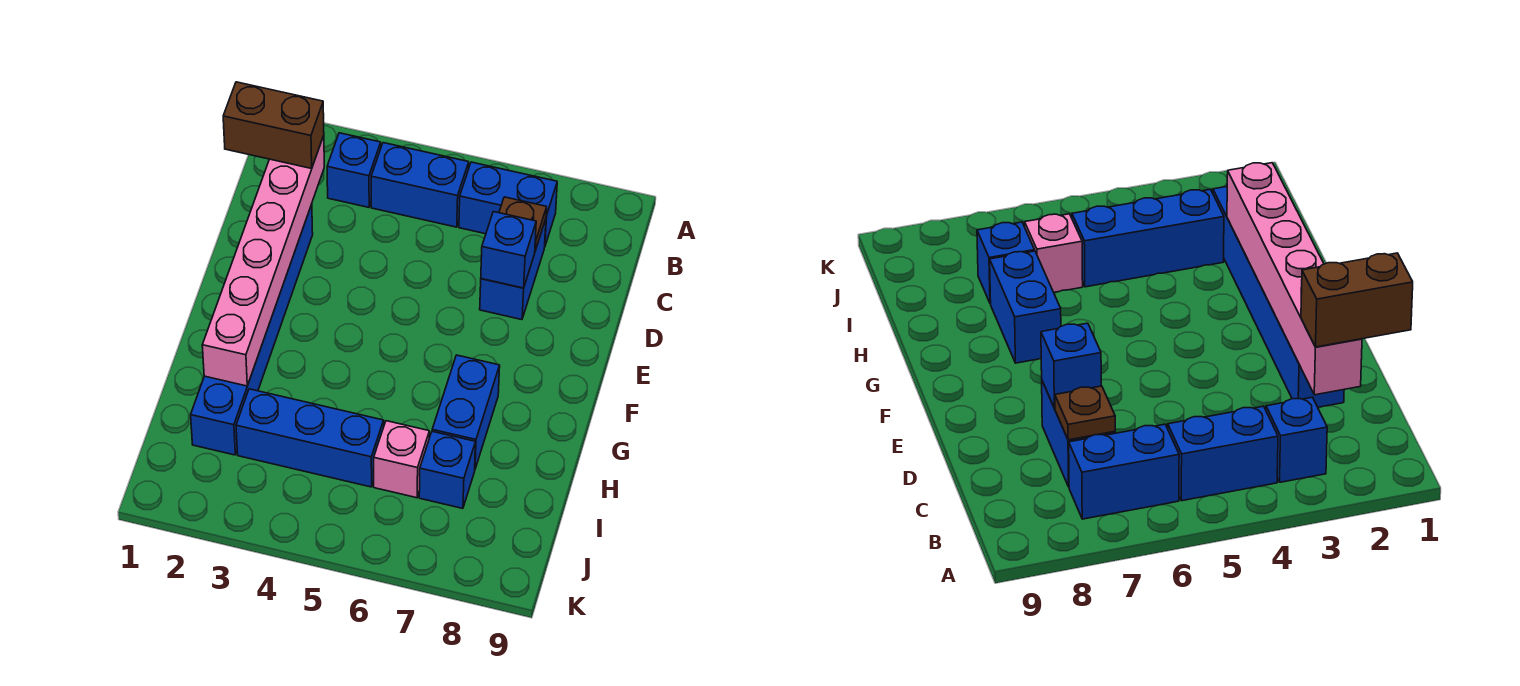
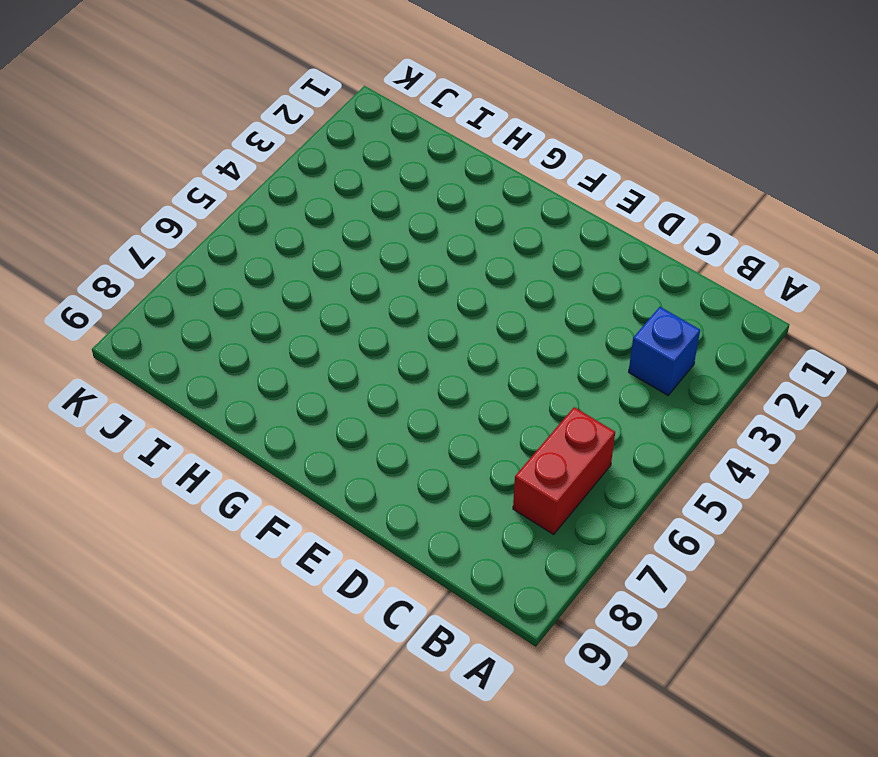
red brick B6:B7 level 1 -> blue brick B6:B7 level 1
none -> blue brick B4:B5 level 1
none -> blue brick C7:D7 level 1
none -> blue brick D2:I2 level 1

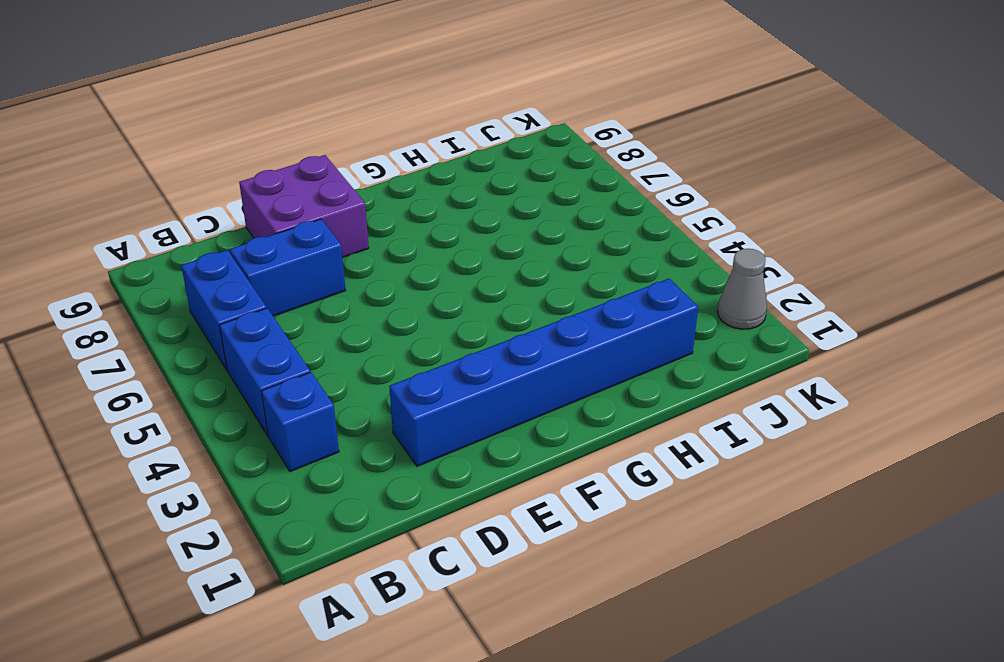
purple brick D8:E9 level 1 -> none
grey cone K2 level 1 -> none
none -> blue brick G7:H7 level 1
none -> blue brick I3:I5 level 1
none -> pink brick I6 level 1

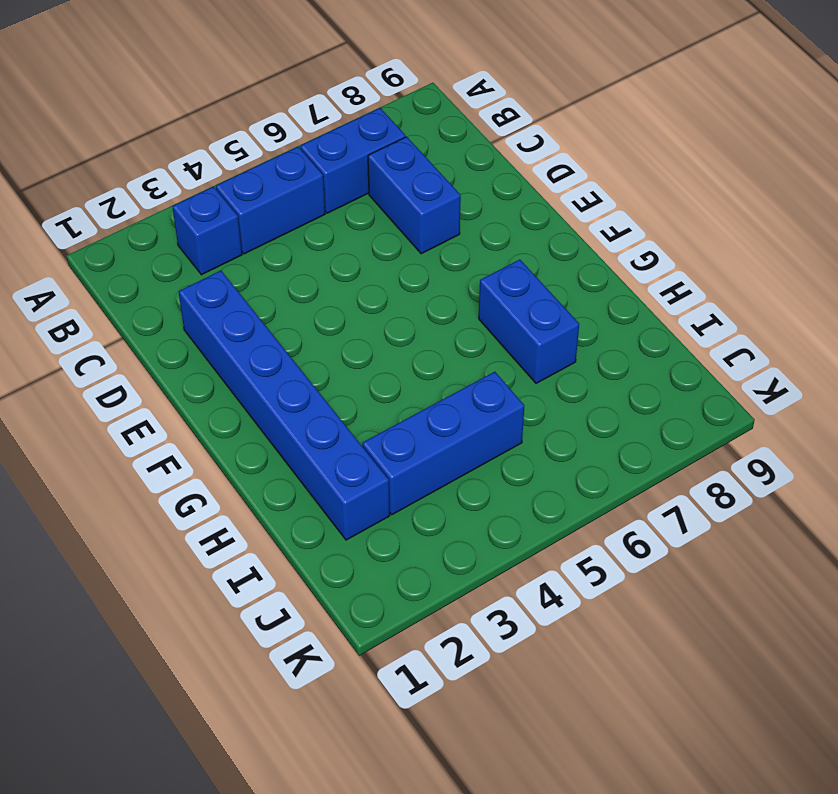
none -> pink brick I6 level 1
none -> blue brick I7 level 1
none -> pink brick C2:H2 level 2

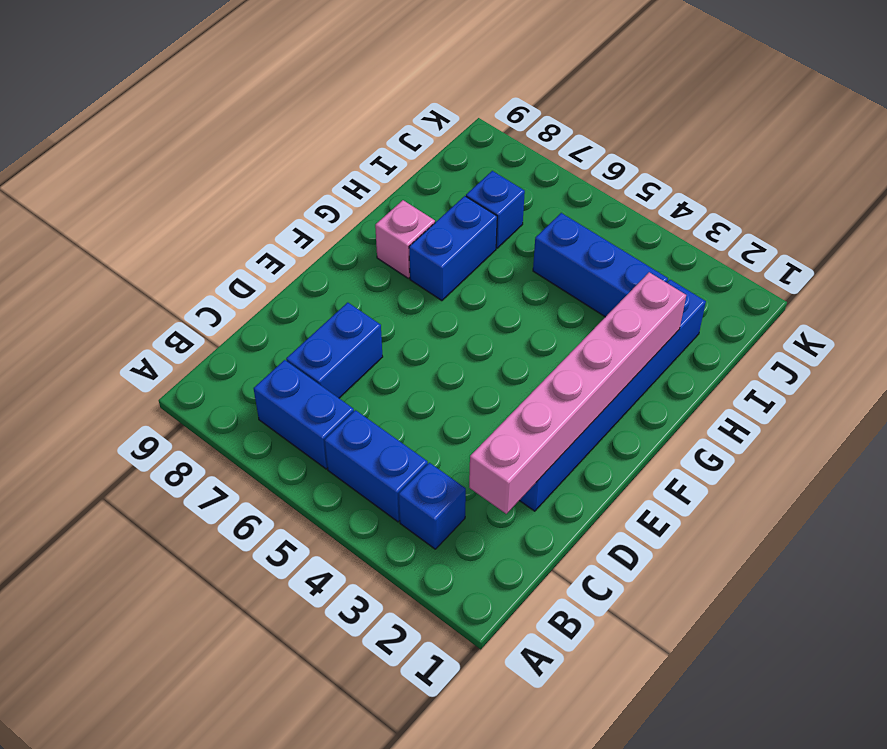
pink brick G8 level 1 -> pink brick I6 level 1
none -> brown plate C7 level 2
none -> blue brick D7 level 2
none -> brown brick C1:C2 level 3

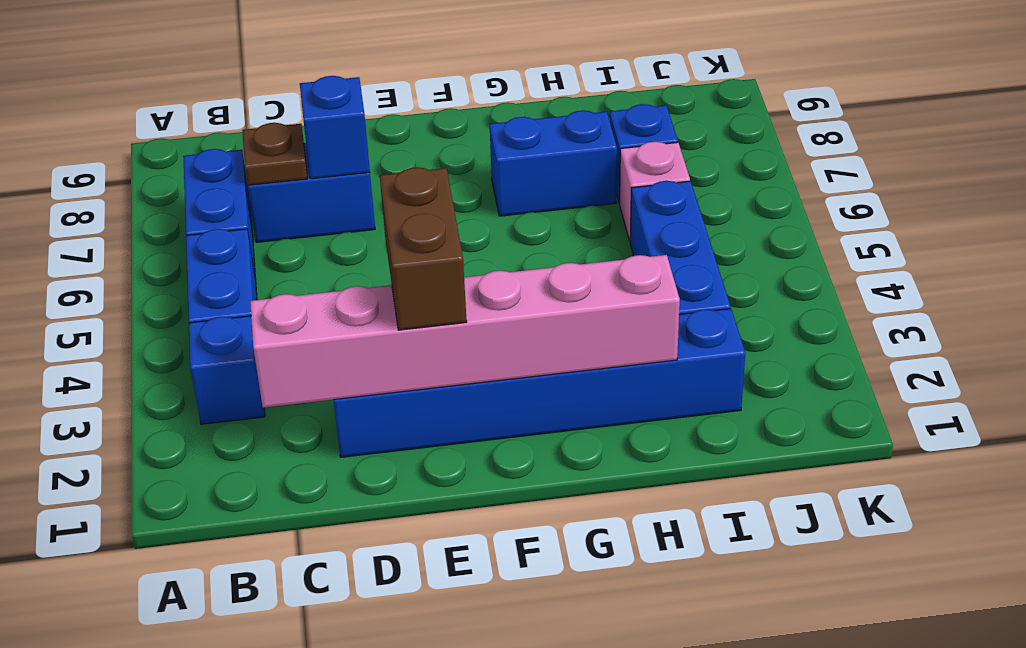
brown brick E2:E3 level 3 -> brown brick C1:C2 level 3

